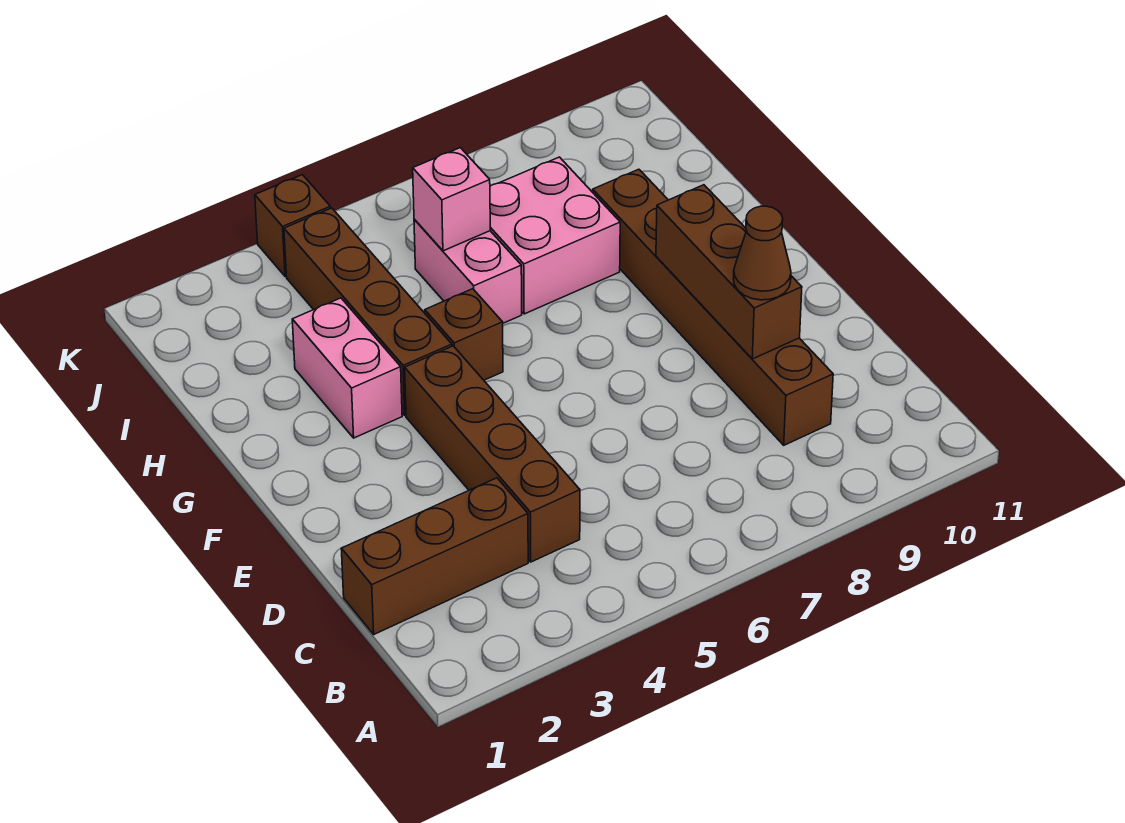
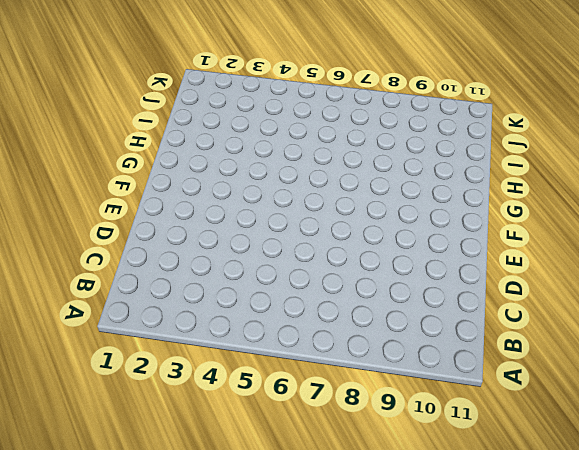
none -> brown brick C1:C3 level 1
none -> brown brick C4:F4 level 1
none -> brown brick C9:H9 level 1

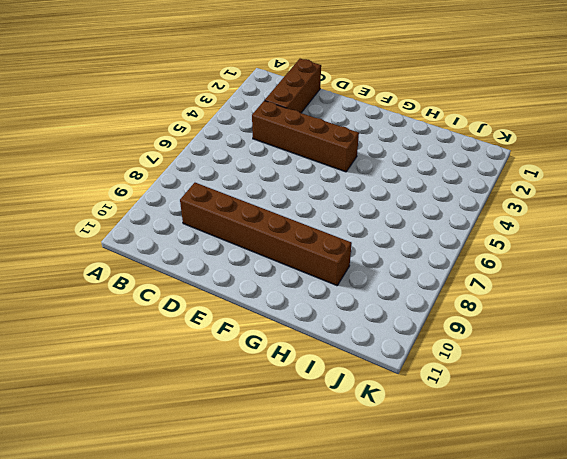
none -> pink brick G3:H3 level 1
none -> brown brick G4:J4 level 1
none -> brown brick G5 level 1

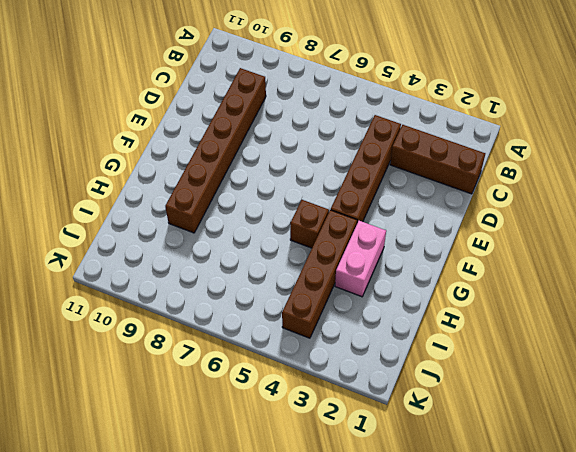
none -> pink brick H6:I6 level 1
none -> pink brick H7:I8 level 1
none -> brown brick K4 level 1

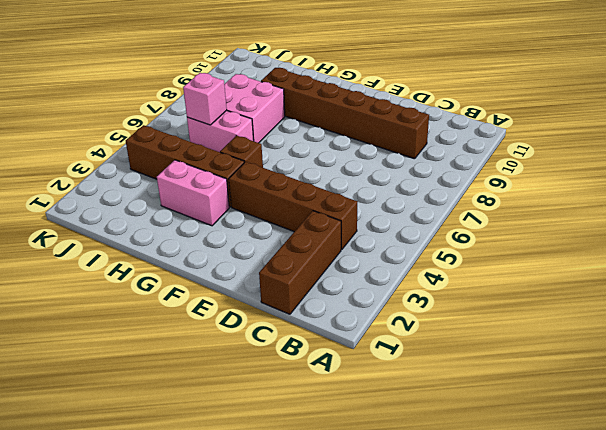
none -> brown brick K4 level 1
none -> brown brick D9:F9 level 2
none -> brown cone D9 level 3

